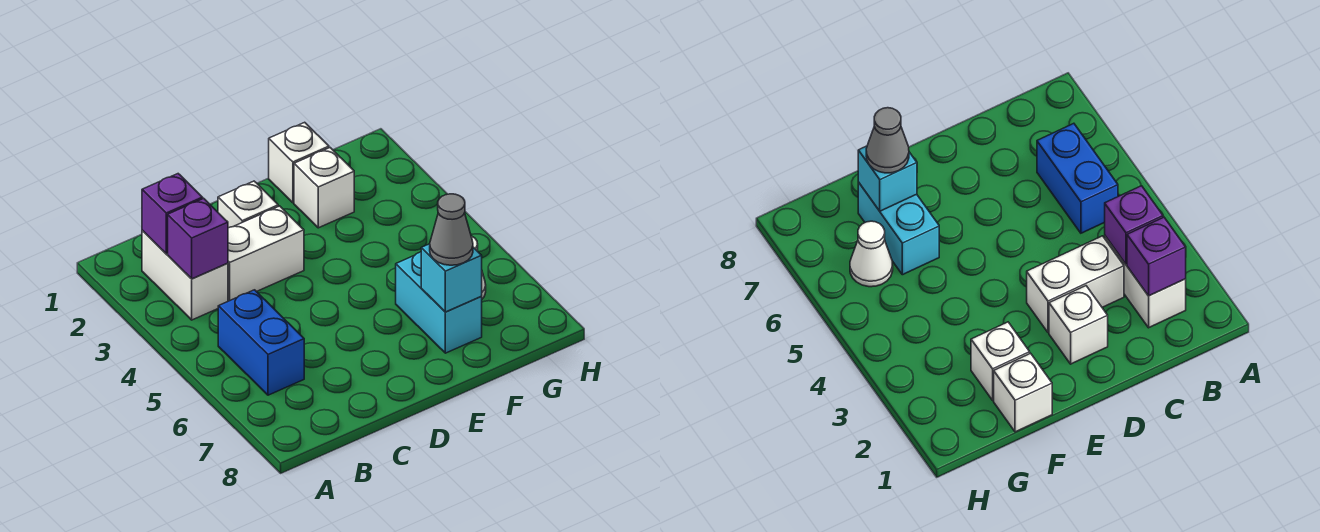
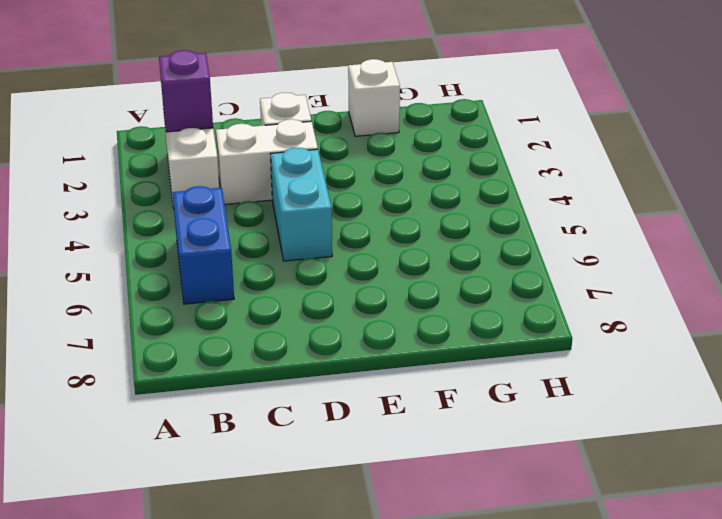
cyan brick D4:D5 level 1 -> cyan brick F6:F7 level 1
none -> white brick F2 level 1
none -> white cone G6 level 1
none -> purple brick B3 level 2

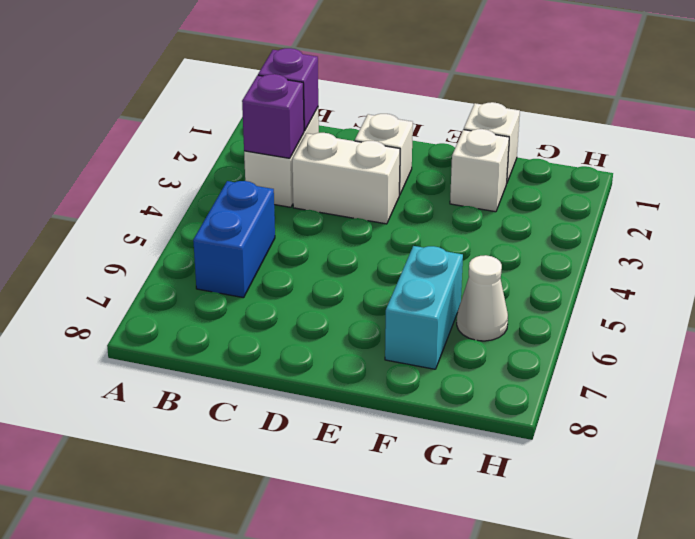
none -> cyan brick F7 level 2
none -> grey cone F7 level 3

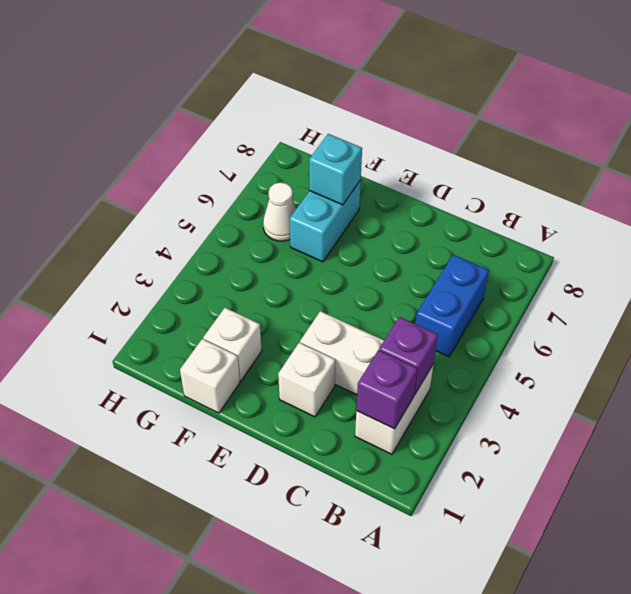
none -> grey cone F7 level 3

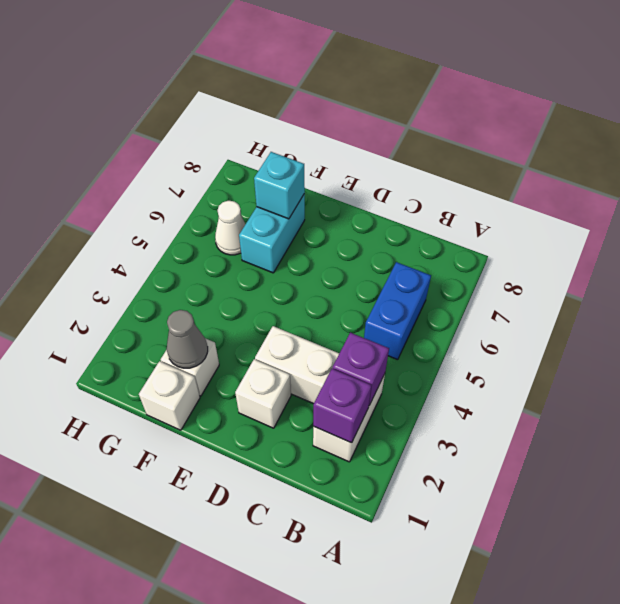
grey cone F2 level 2 -> grey cone F7 level 3

